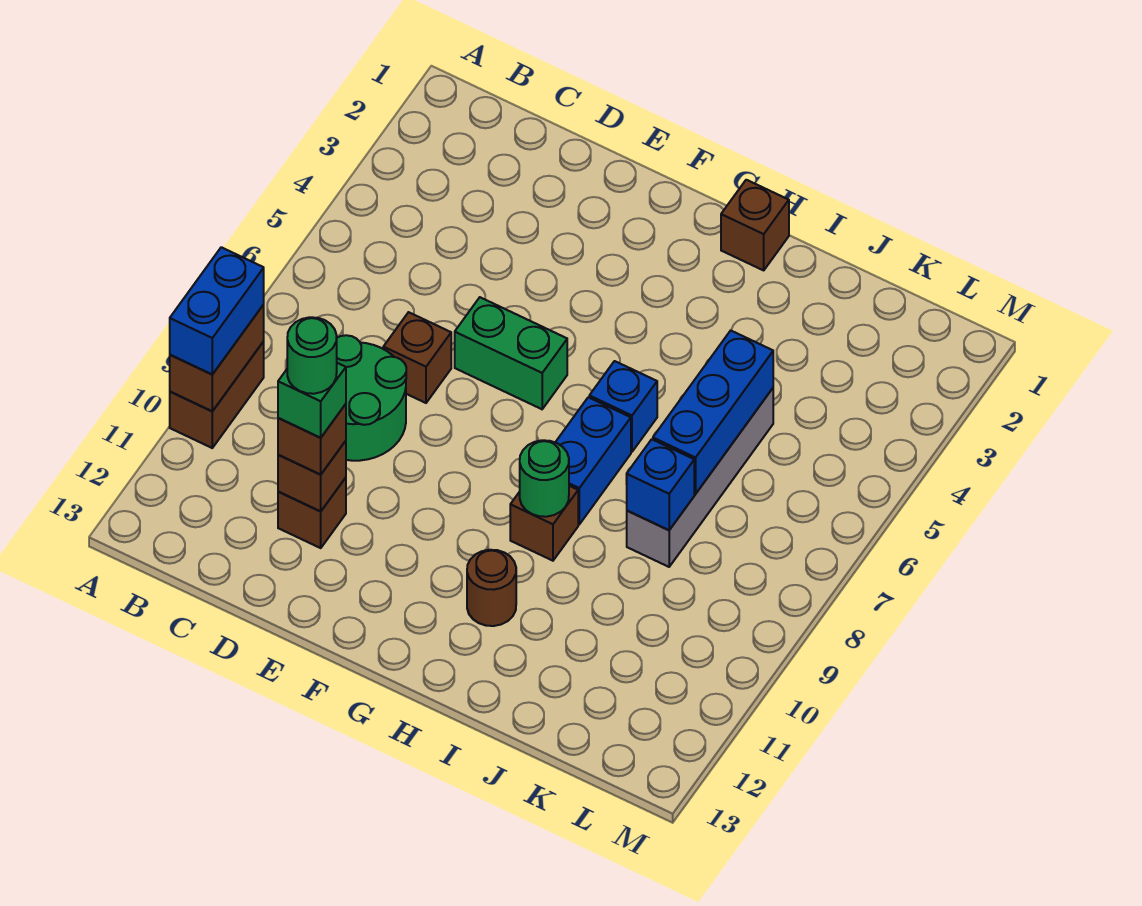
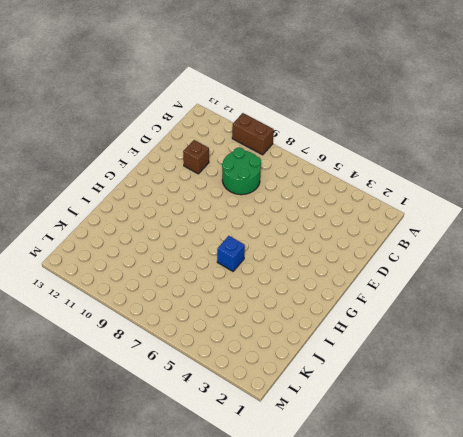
none -> brown brick D7 level 1
none -> green brick E6:F6 level 1
none -> brown brick H1 level 1

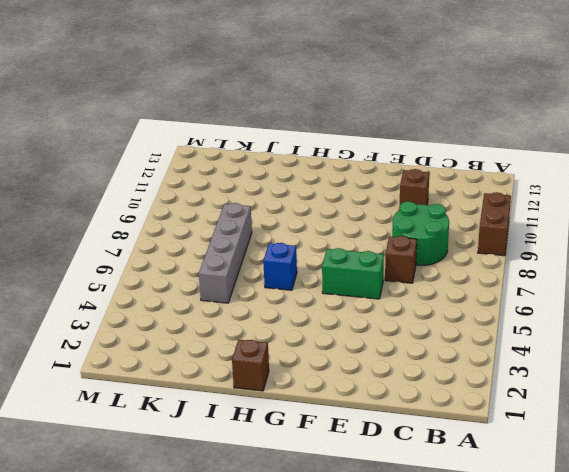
none -> blue brick H7:H8 level 1
none -> brown brick H9 level 1
none -> brown round brick H11 level 1

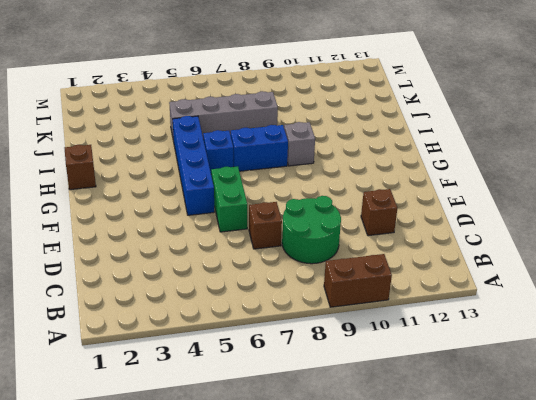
blue brick F5:I5 level 1 -> none
grey brick H9 level 1 -> brown brick H9 level 1
none -> brown round brick H11 level 1
none -> brown brick A9:A10 level 2
none -> brown brick D11 level 2

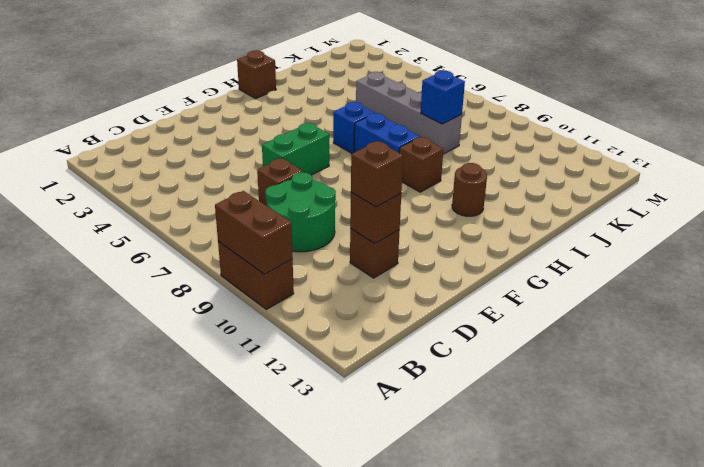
none -> green round brick H9 level 2
none -> blue brick J5:J7 level 2
none -> blue brick A9:A10 level 3

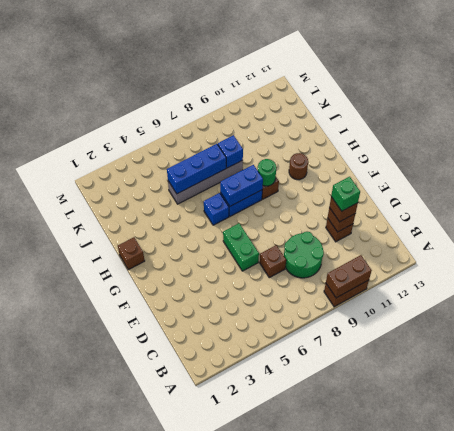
blue brick H7:H8 level 2 -> blue brick A9:A10 level 3
none -> green round brick D11 level 5

